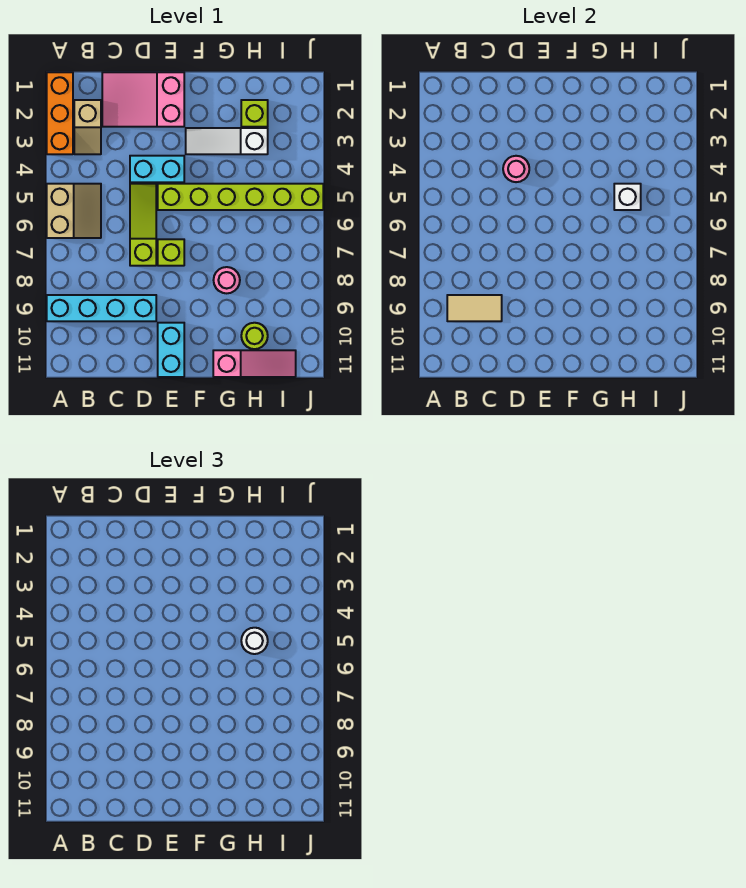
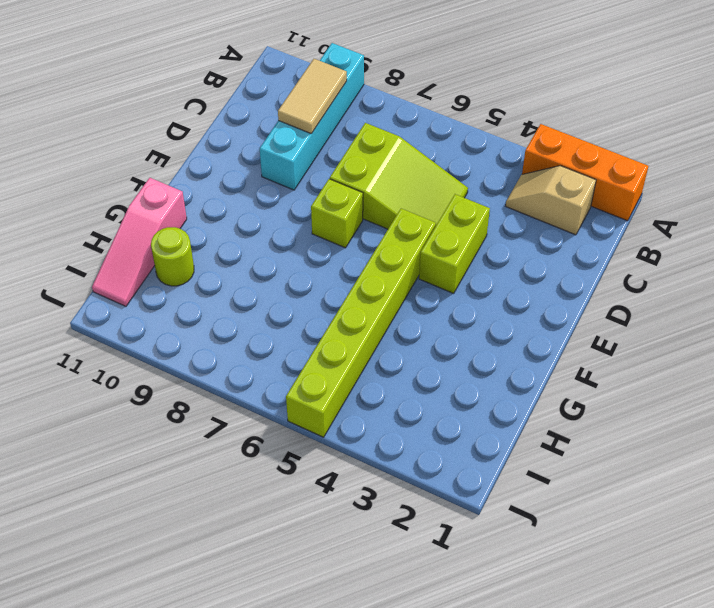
lime slope C5:D7 level 1 top 7 -> lime slope D5:D7 level 1 top 7
lime brick D4:E4 level 1 -> cyan brick D4:E4 level 1
none -> tan slope A5:B6 level 1 top A
none -> pink slope C1:E2 level 1 top E
none -> cyan brick E10:E11 level 1

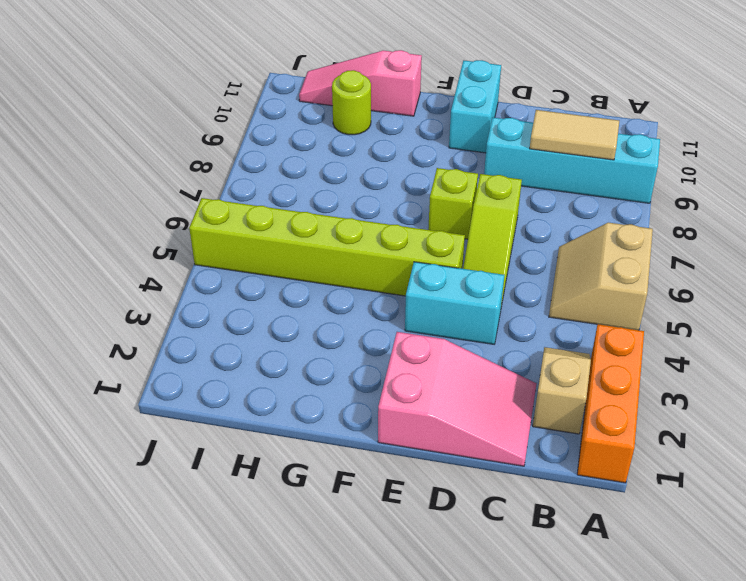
none -> white slope F3:H3 level 1 top H
none -> pink round brick G8 level 1
none -> lime brick H2 level 1

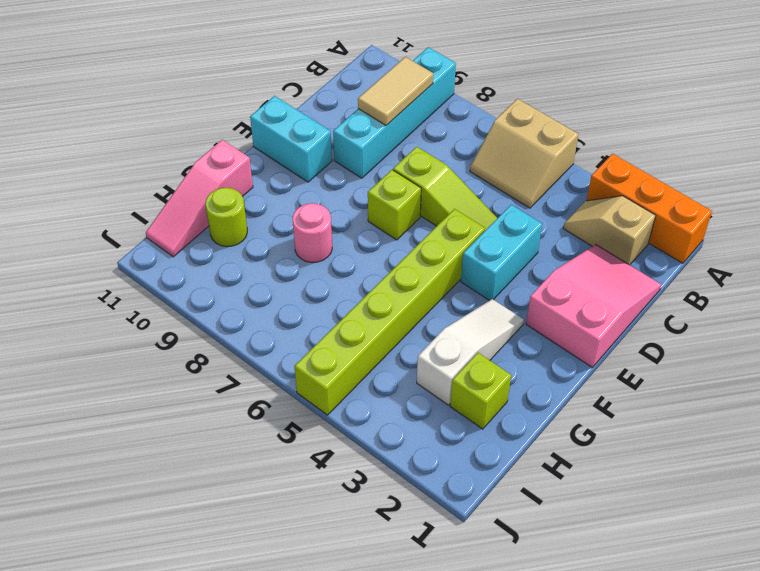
none -> pink round brick D4 level 2
none -> white brick H5 level 2
none -> white round brick H5 level 3

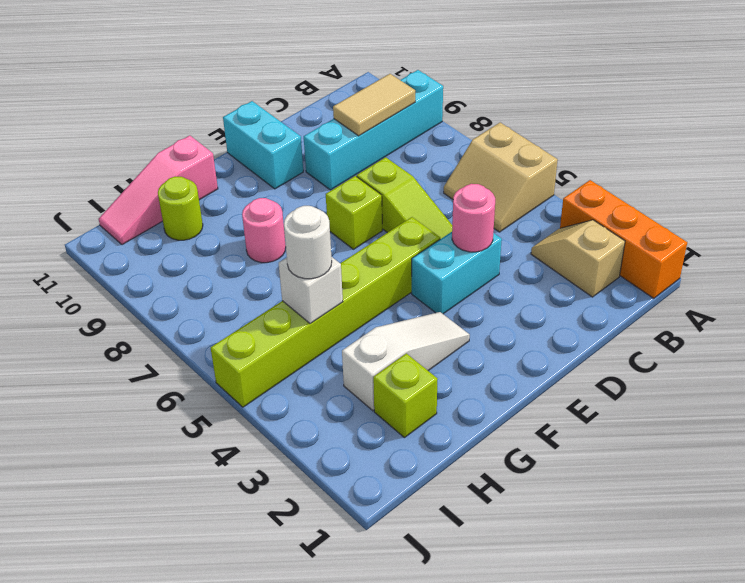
none -> pink slope C1:E2 level 1 top E

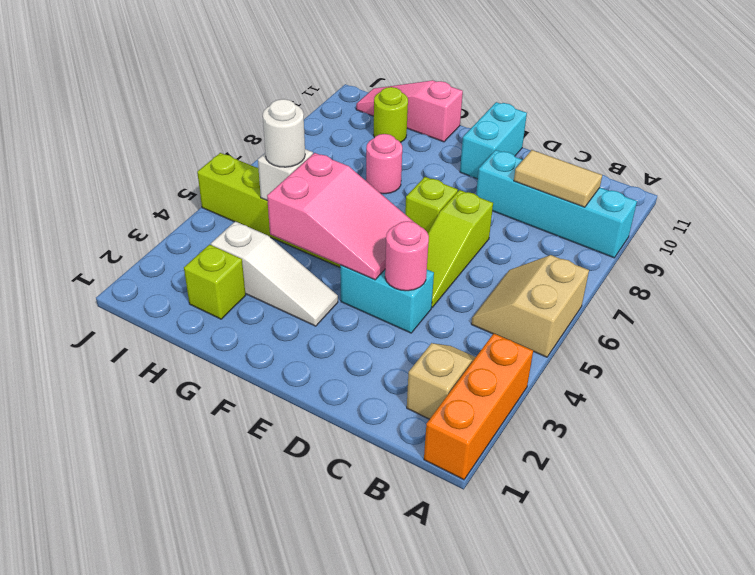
pink slope E4:G5 level 2 top G -> pink slope C1:E2 level 1 top E

